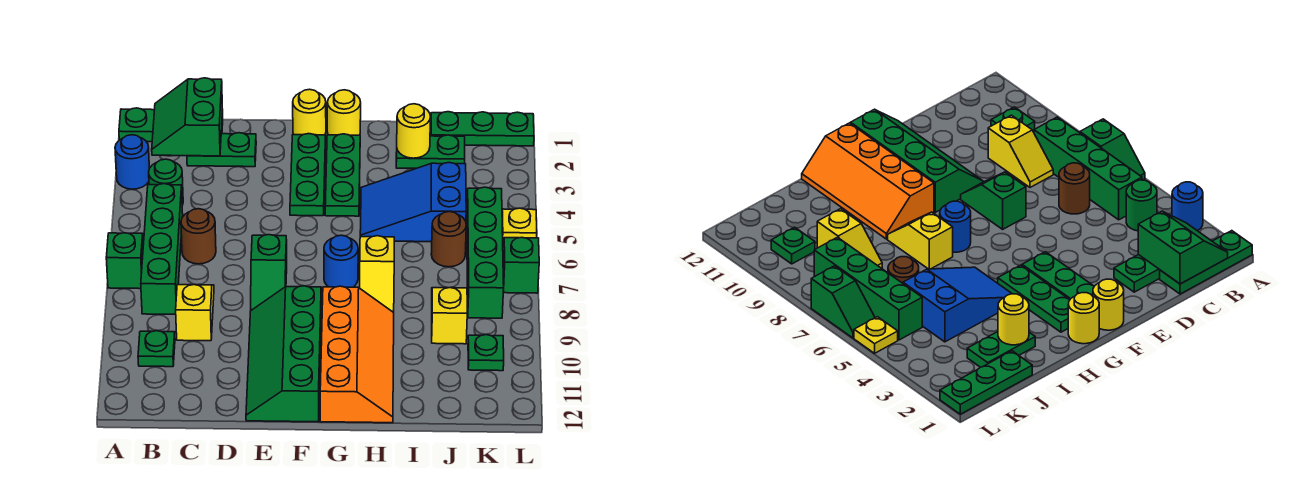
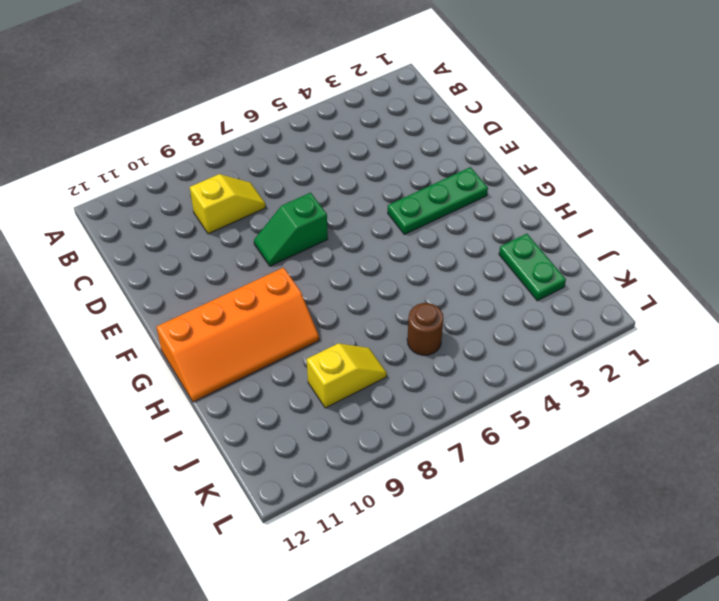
none -> green plate A1:C1 level 1
none -> blue round brick A3 level 1
none -> green slope A6:A7 level 1 top 7

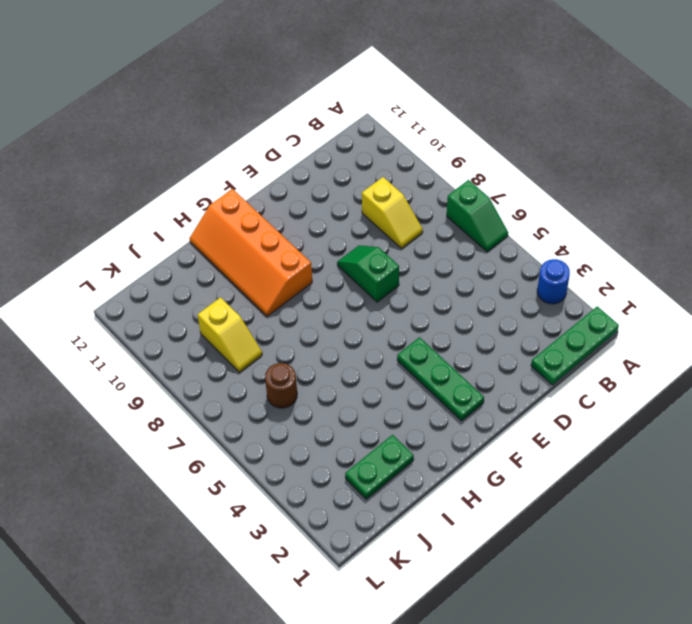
none -> green round brick B4 level 1
none -> green brick B5:B8 level 1
none -> green plate B10 level 1

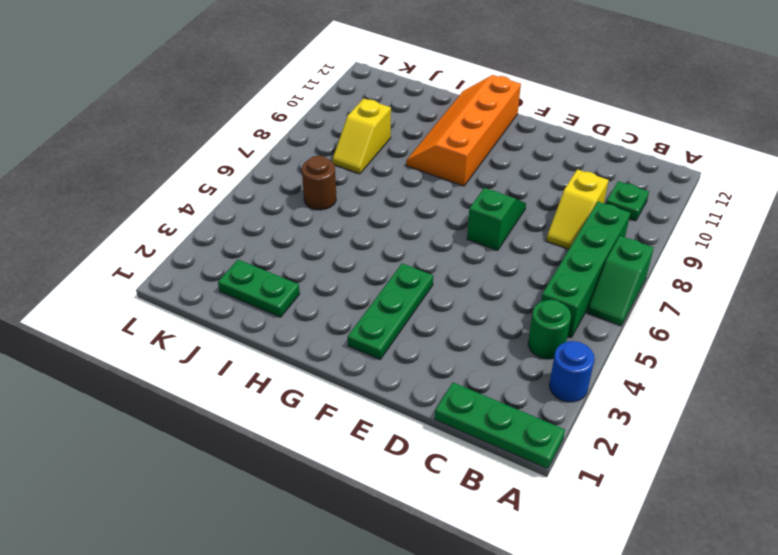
none -> green plate C2:D2 level 1
none -> brown round brick C6 level 1
none -> green slope E9:F12 level 1 top F

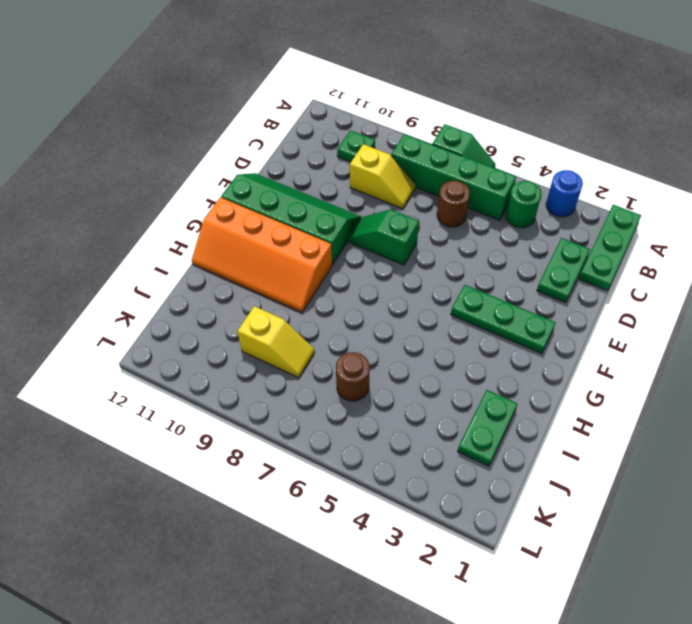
none -> yellow round brick F1 level 1
none -> yellow round brick G1 level 1
none -> green plate G2:G4 level 1

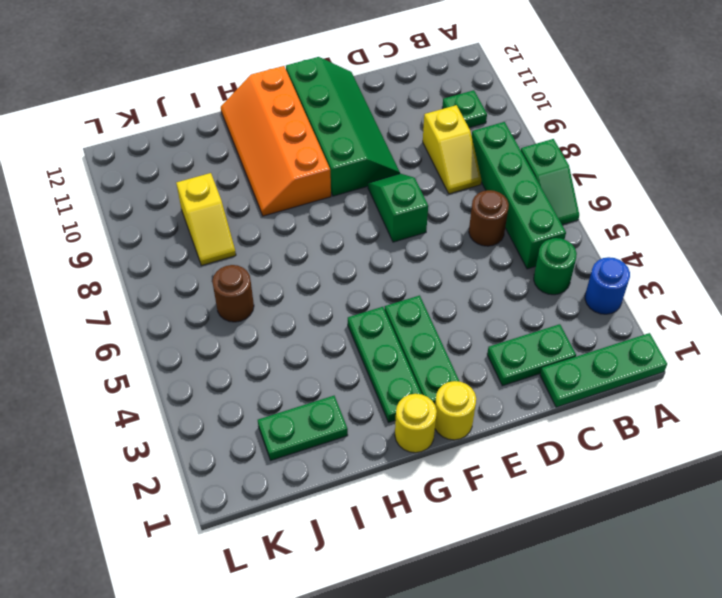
none -> blue round brick G7 level 1
none -> blue slope H4:J5 level 1 top J
none -> yellow slope H7:H8 level 1 top 7

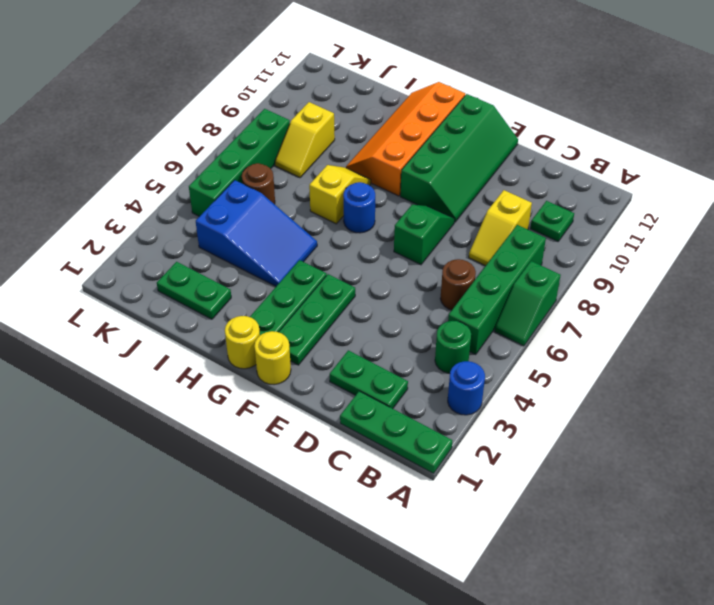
none -> green plate J1:L1 level 1
none -> green plate K10 level 1
none -> yellow plate L5 level 1

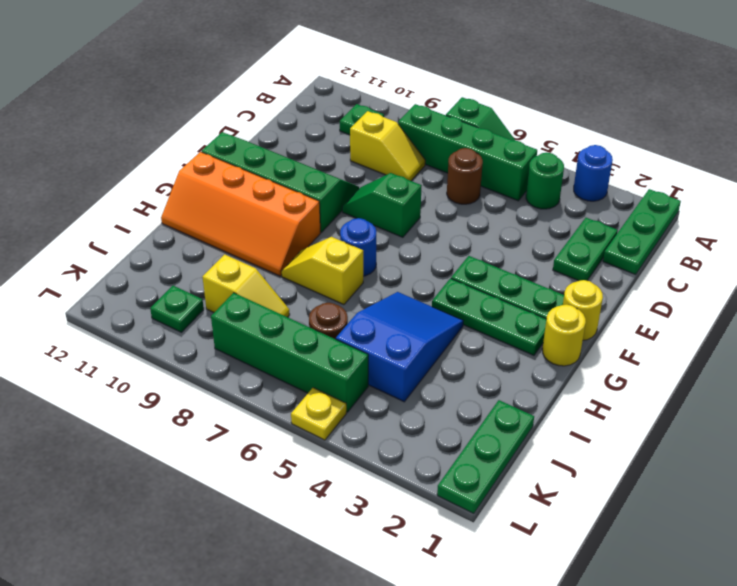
none -> green plate I2:J2 level 1
none -> green slope L6:L7 level 1 top 7
none -> green slope B1:C2 level 2 top C

